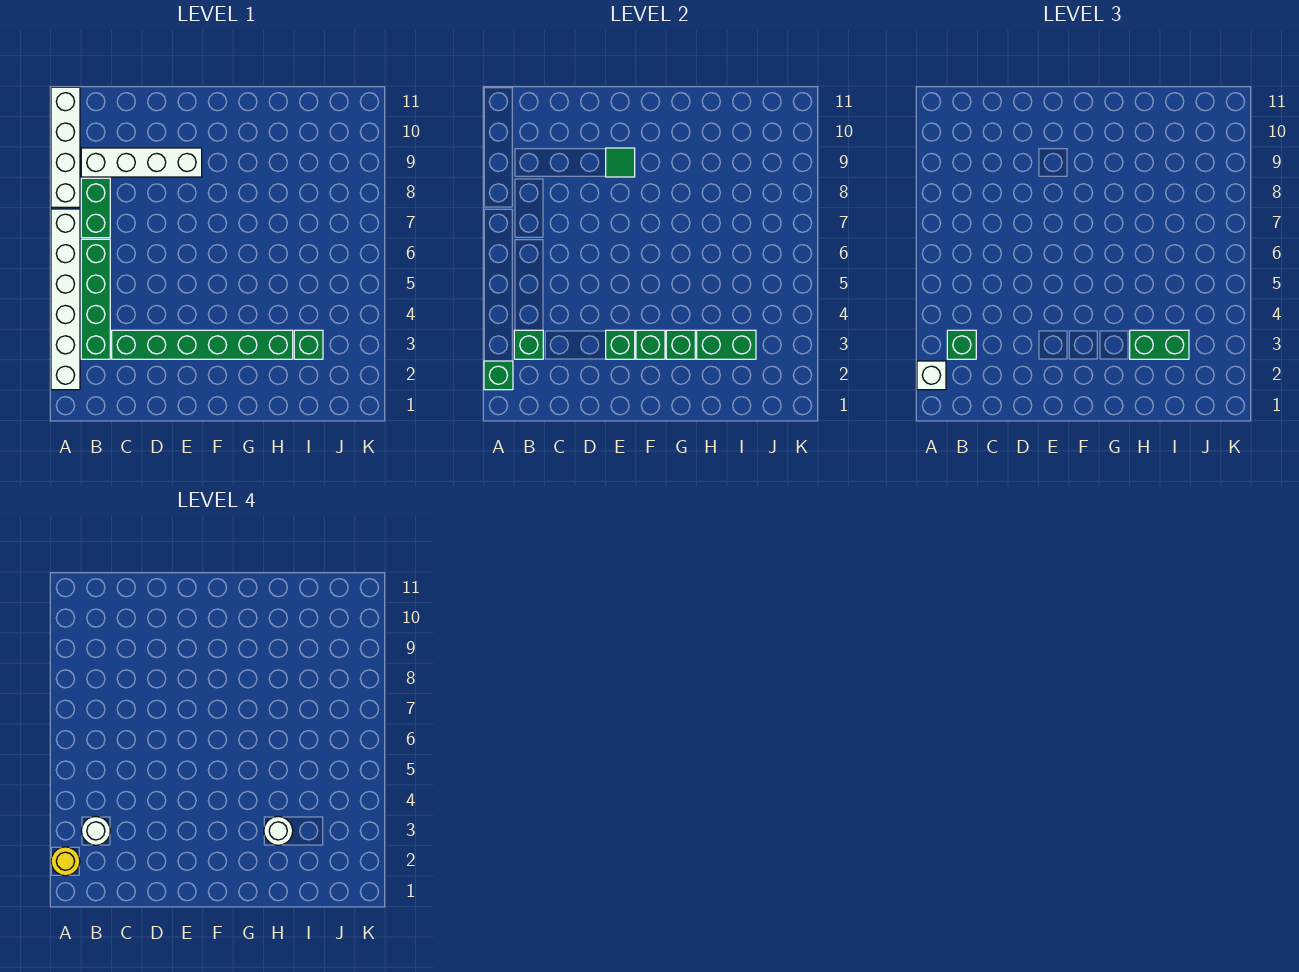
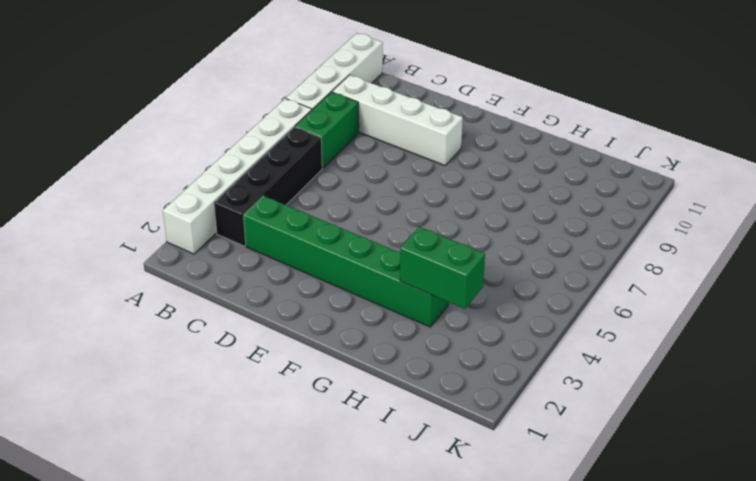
black brick B3:B6 level 1 -> green brick B3:B6 level 1
none -> green brick I3 level 1
none -> green brick A2 level 2
none -> green brick B3 level 2

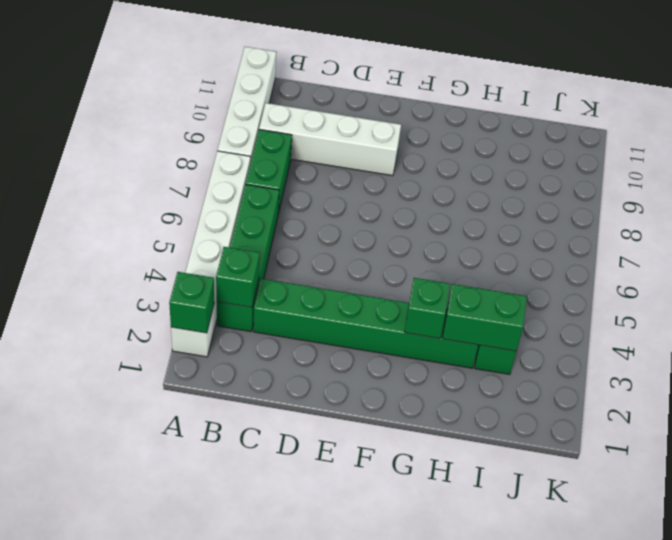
none -> green brick E3 level 2
none -> green tile E9 level 2
none -> green brick F3 level 2

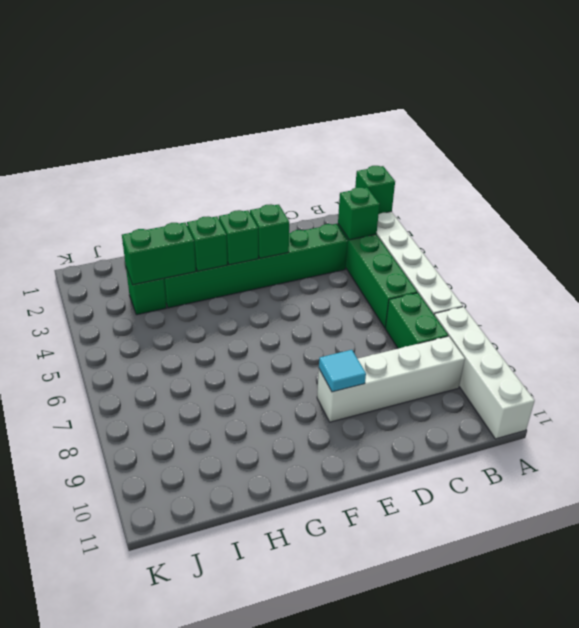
cyan tile E9 level 2 -> green tile E9 level 2
none -> white brick A2 level 3
none -> green brick B3 level 3
none -> green brick H3:I3 level 3

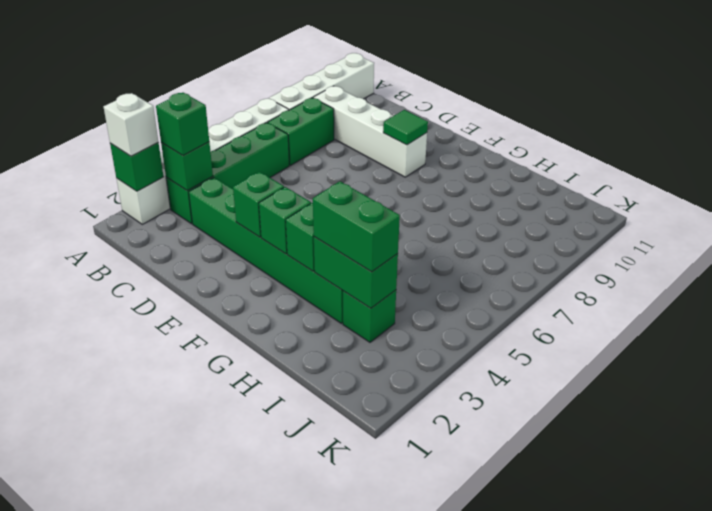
none -> yellow round brick A2 level 4
none -> white round brick B3 level 4
none -> white round brick H3 level 4

